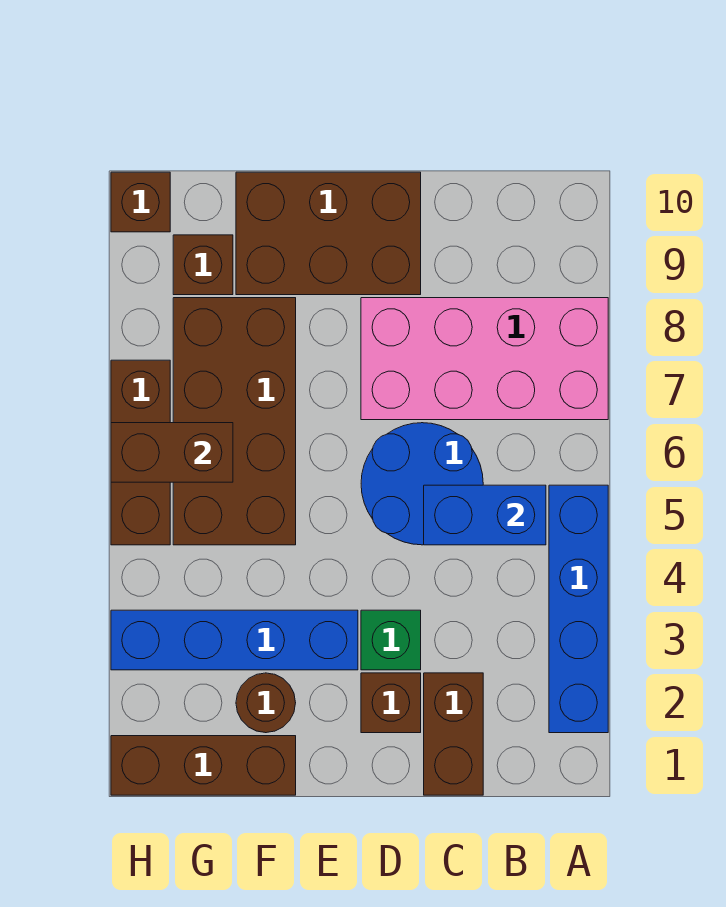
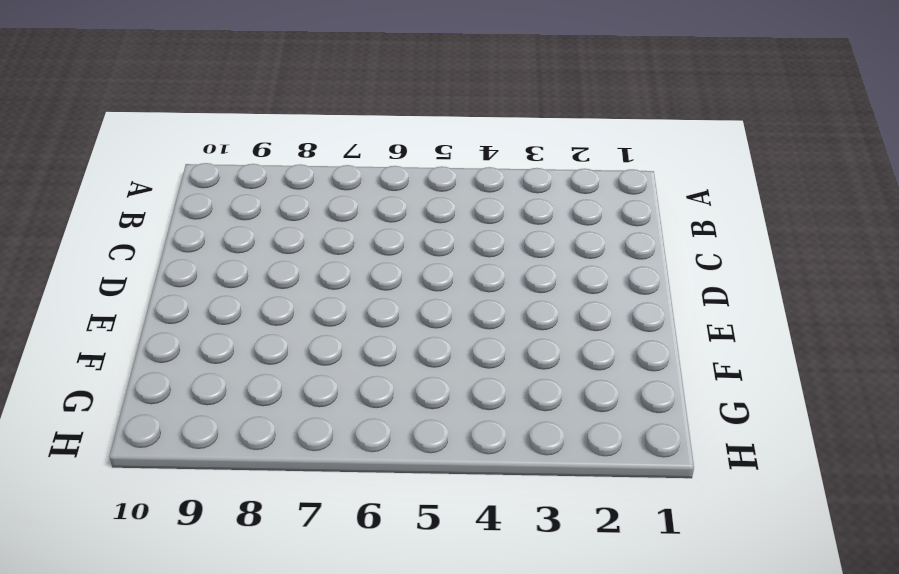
none -> blue brick A2:A5 level 1
none -> pink brick A7:D8 level 1
none -> brown brick C1:C2 level 1

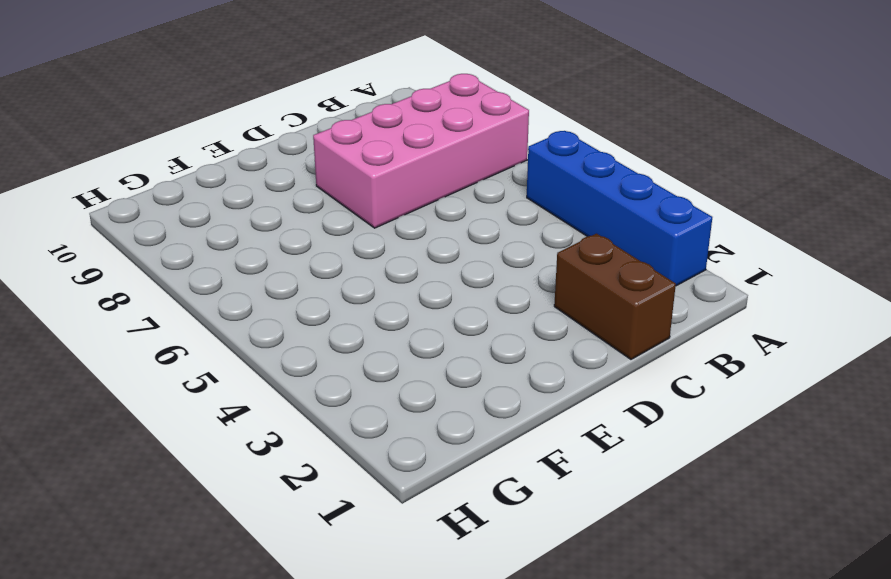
none -> blue round brick C5:D6 level 1
none -> brown brick D2 level 1
none -> green brick D3 level 1

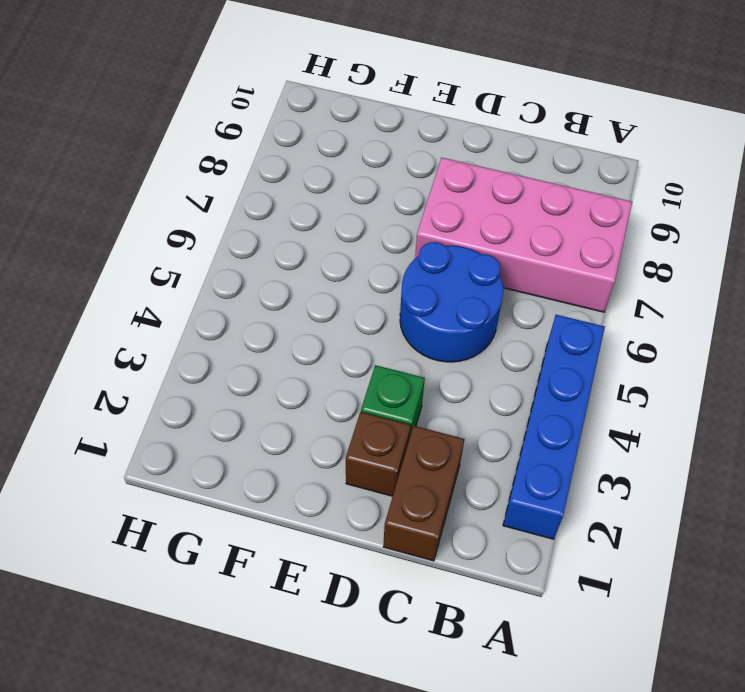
none -> brown brick D9:F10 level 1
none -> blue brick E3:H3 level 1
none -> brown brick F1:H1 level 1

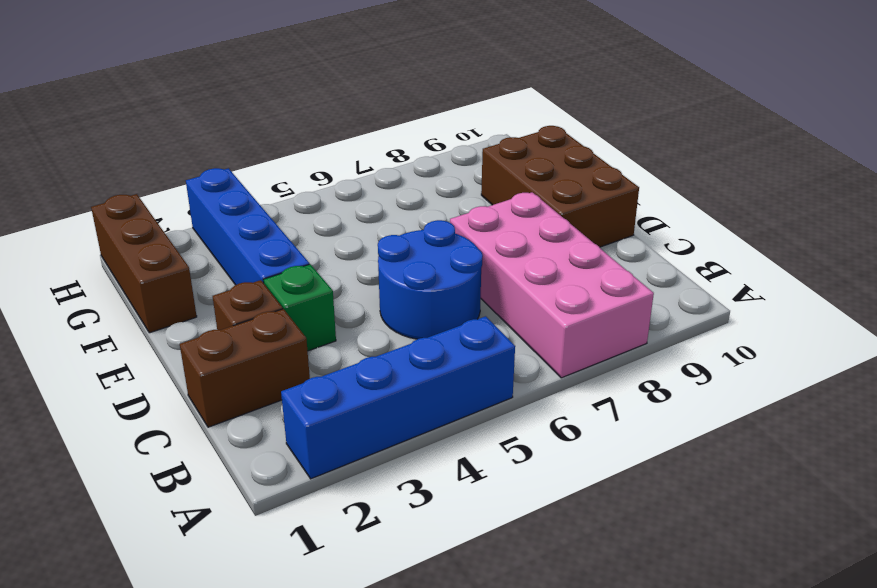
none -> brown round brick F2 level 1
none -> brown brick F5:G8 level 1
none -> brown brick G9 level 1

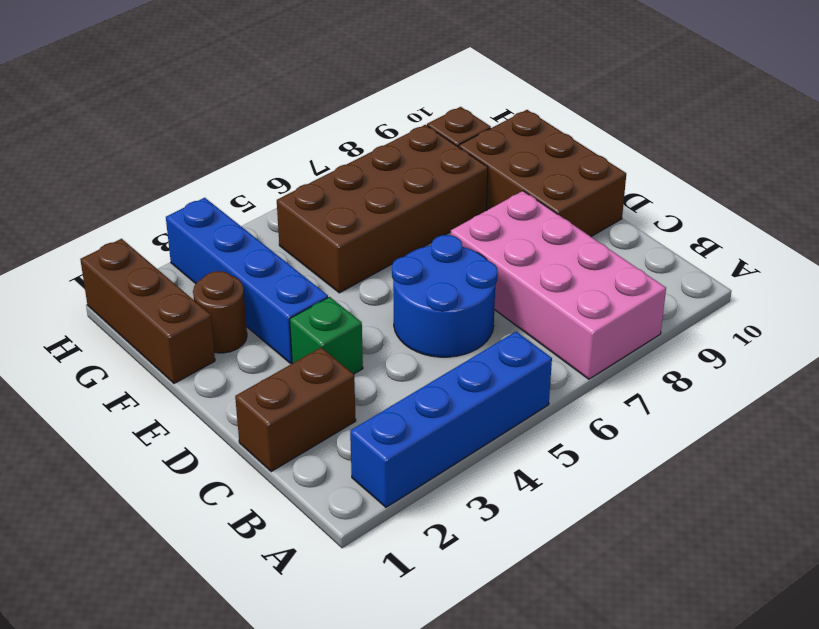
none -> brown brick D2 level 1
none -> brown brick H5:H7 level 1
none -> brown brick H10 level 1

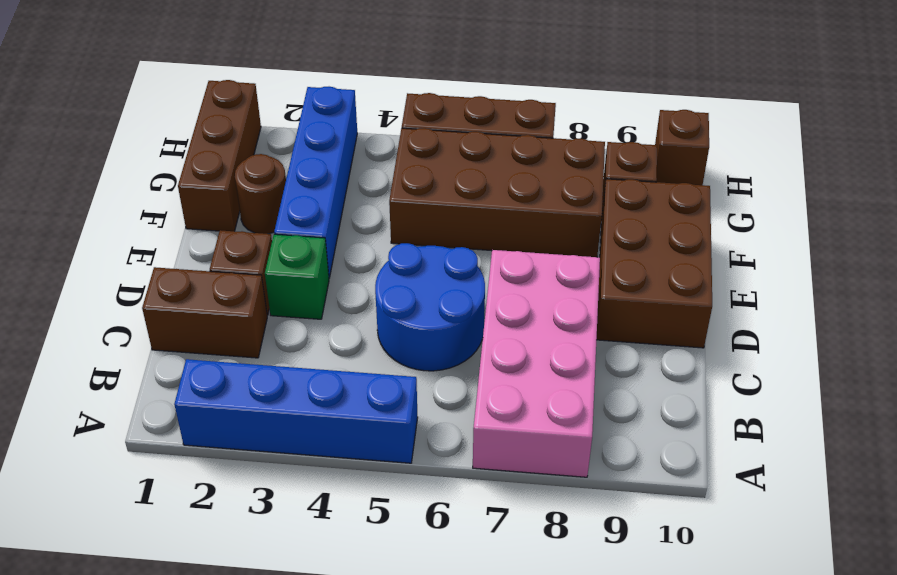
none -> blue brick B5:C5 level 2
none -> brown brick G6:H6 level 2

